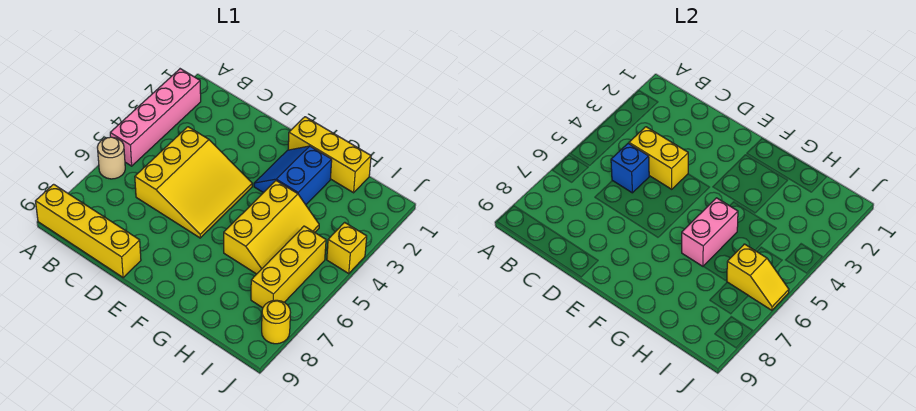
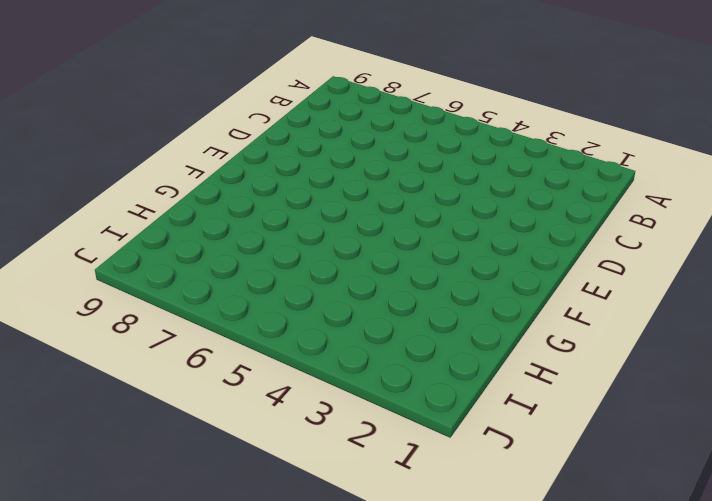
none -> pink brick A2:A5 level 1
none -> tan round brick A6 level 1
none -> yellow brick A9:D9 level 1

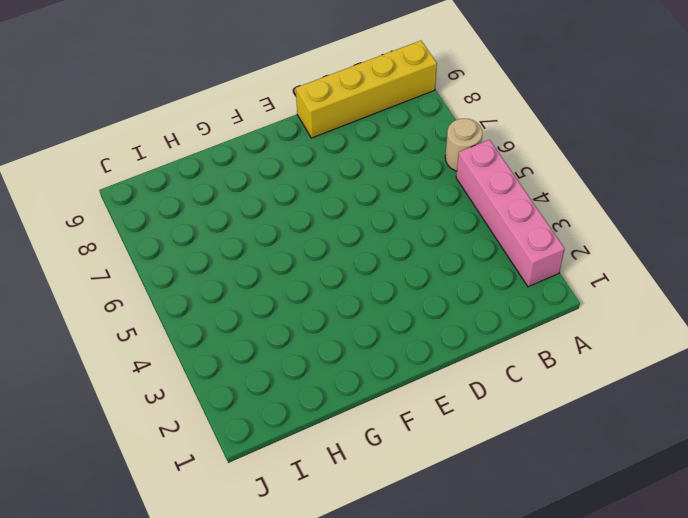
none -> yellow slope C4:E6 level 1 top C
none -> yellow brick F1:H1 level 1
none -> blue slope F2:G3 level 1 top G

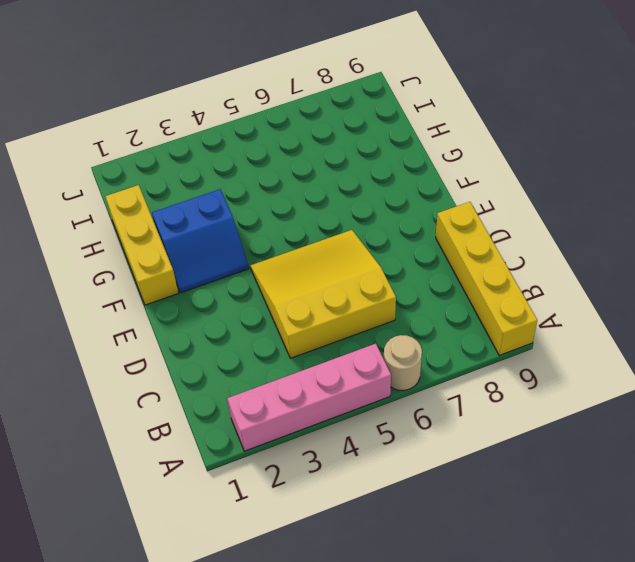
none -> yellow slope G4:H6 level 1 top G
none -> yellow brick I5:I7 level 1
none -> yellow brick J4 level 1

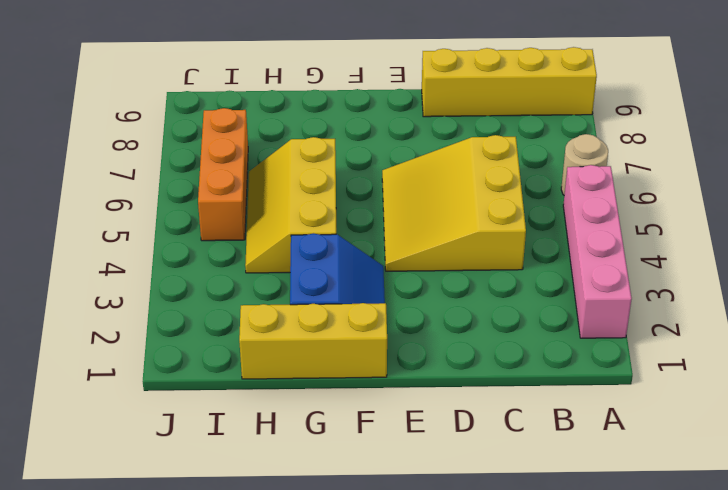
orange brick I5:I7 level 1 -> yellow brick I5:I7 level 1
none -> yellow brick J4 level 1
none -> yellow round brick J8 level 1
none -> yellow brick C4:D4 level 2

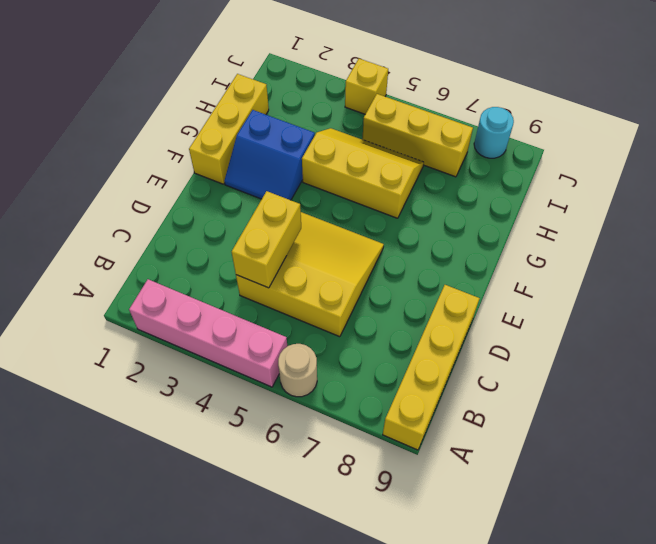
cyan round brick J8 level 1 -> yellow round brick J8 level 1
none -> blue brick C5 level 2
none -> pink brick G5:G6 level 2
none -> yellow slope I6:J6 level 2 top I

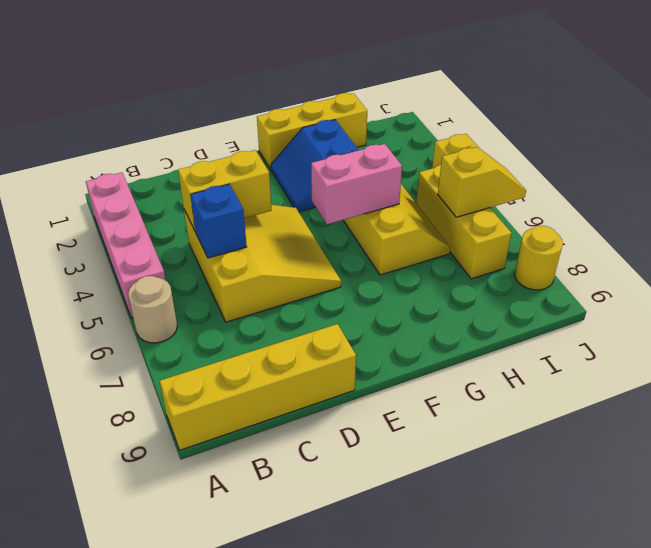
pink brick F5:G5 level 2 -> pink brick G5:G6 level 2

